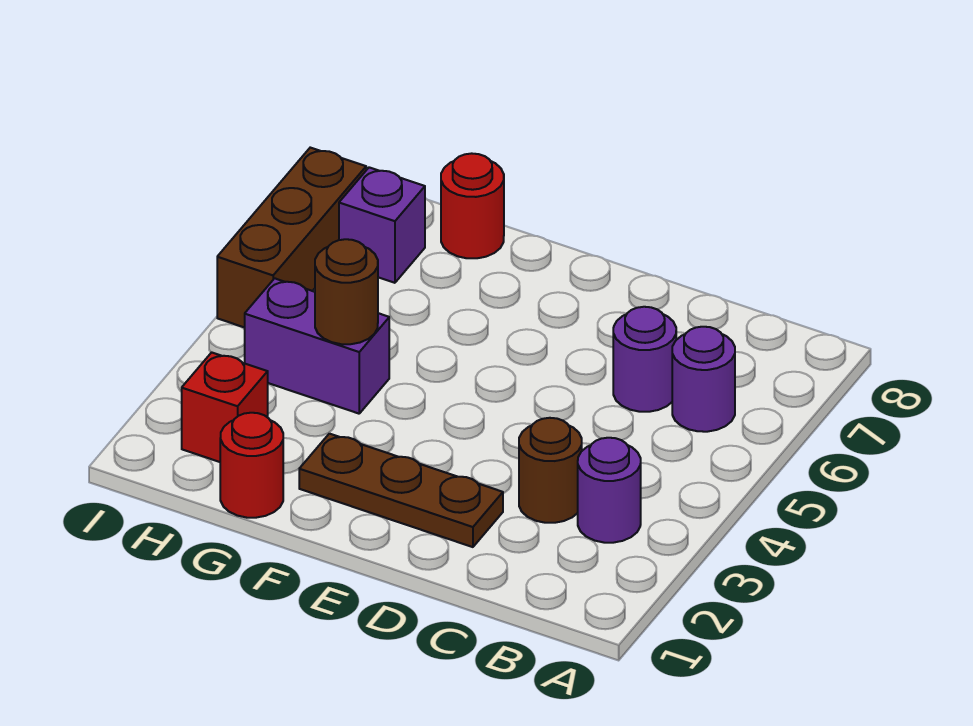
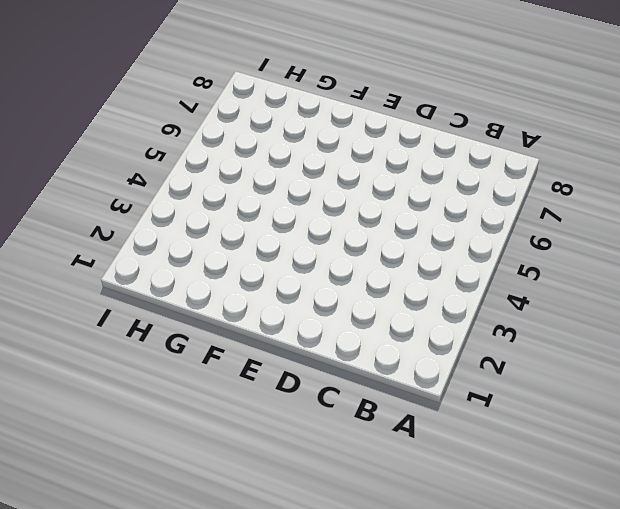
none -> purple round brick B3 level 1
none -> purple round brick B6 level 1
none -> brown round brick C3 level 1

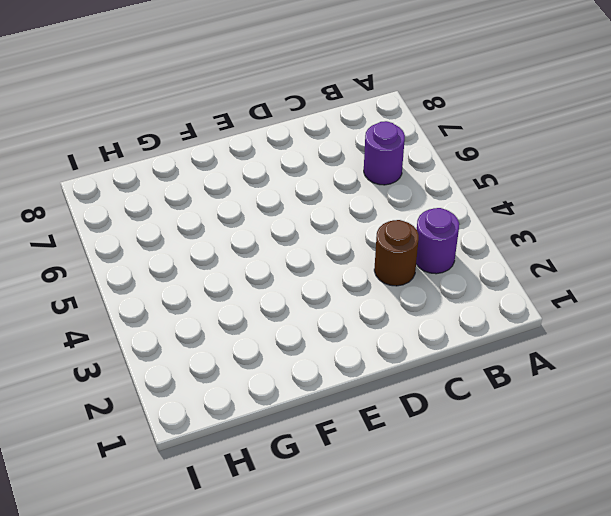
none -> purple round brick C6 level 1
none -> brown plate D2:F2 level 1
none -> red round brick G1 level 1

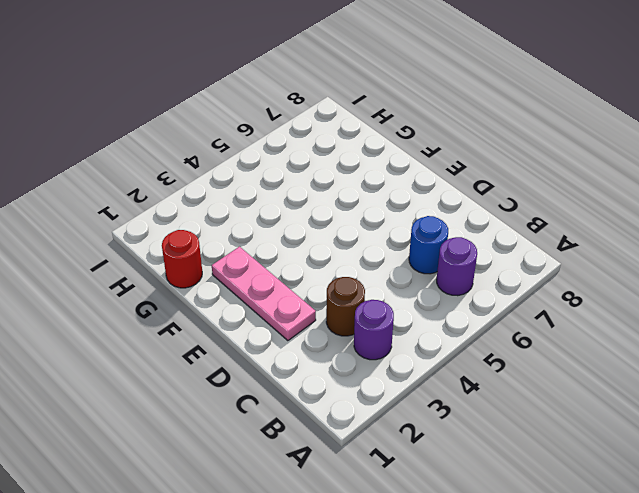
blue round brick C6 level 1 -> purple round brick C6 level 1
pink plate D2:F2 level 1 -> brown plate D2:F2 level 1
none -> purple brick G4:H4 level 1
none -> red round brick G8 level 1
none -> red brick H2 level 1

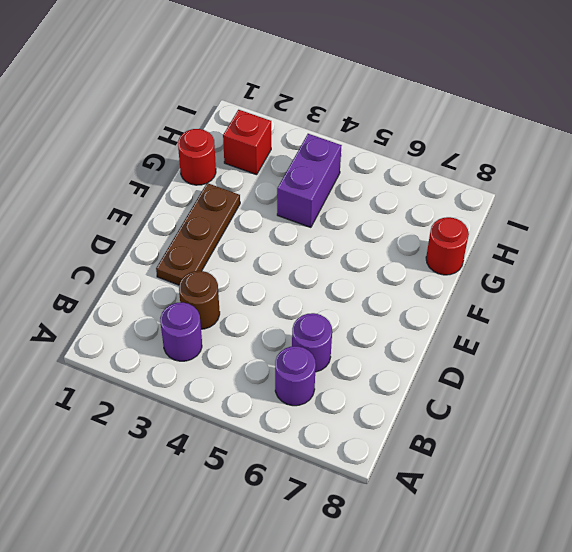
none -> purple brick H7 level 1
none -> brown brick I5:I7 level 1
none -> brown round brick G4 level 2

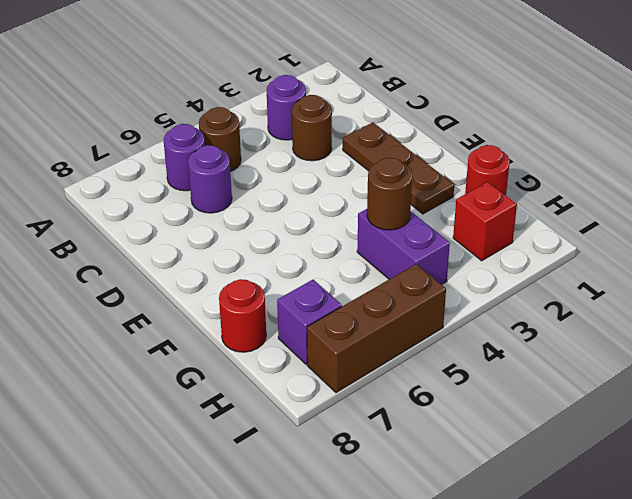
brown round brick B5 level 1 -> none

